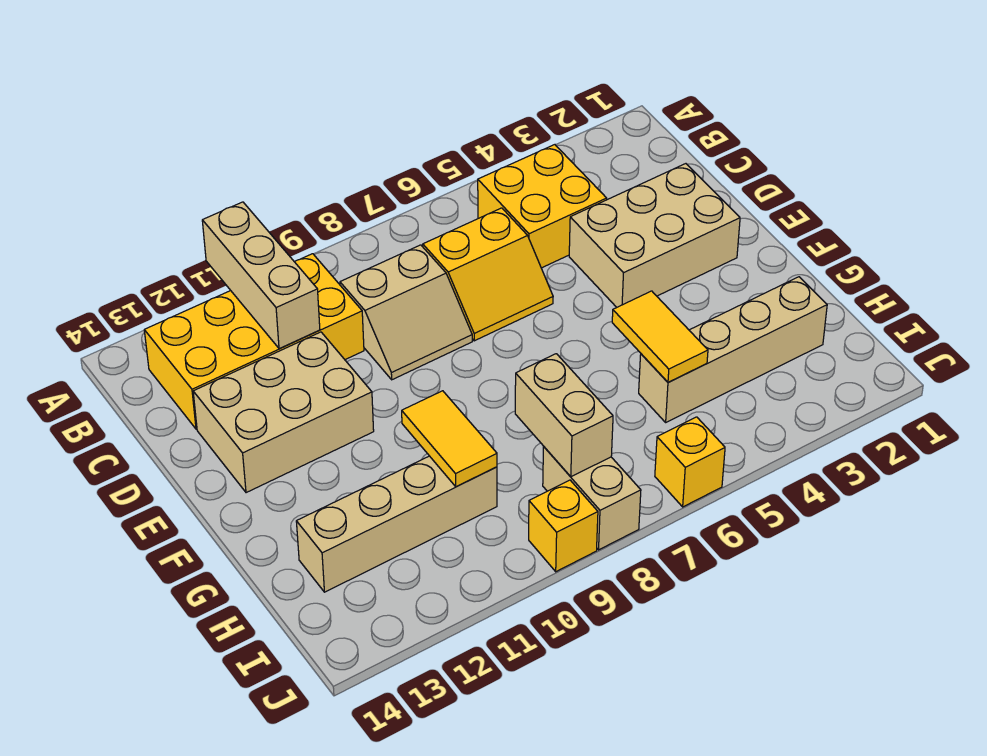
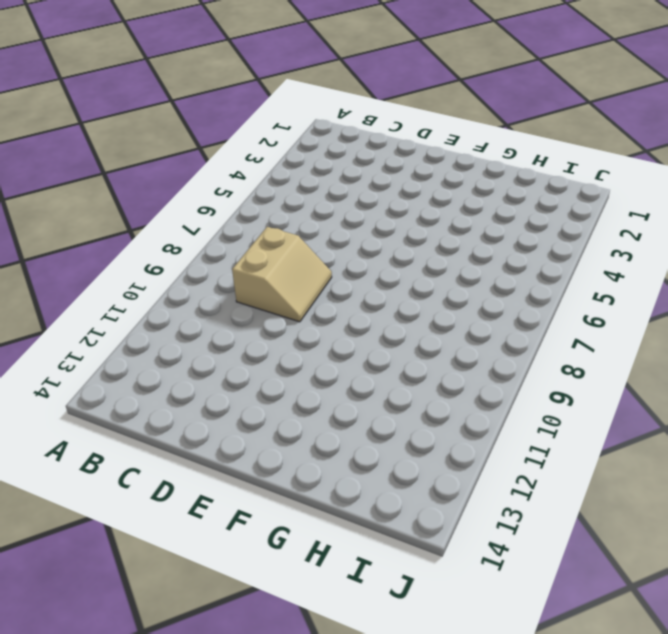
none -> yellow brick B4:C5 level 1
none -> yellow brick B10:C13 level 1
none -> yellow slope C6:D7 level 1 top C

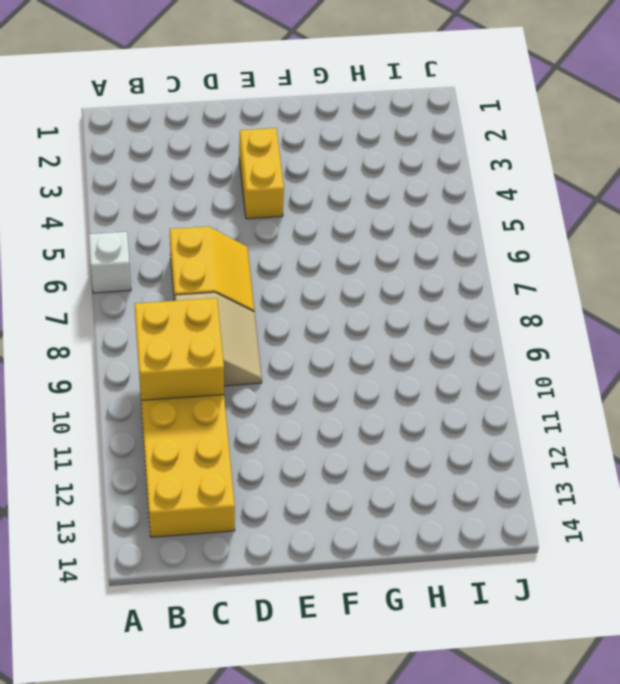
white brick A6 level 1 -> none
yellow brick B9:C10 level 2 -> yellow brick B4:C5 level 1
yellow brick E3:E4 level 1 -> tan brick D2:E4 level 1
none -> tan brick D11:E13 level 1
none -> tan brick H2:H5 level 1
none -> tan brick H10:H13 level 1

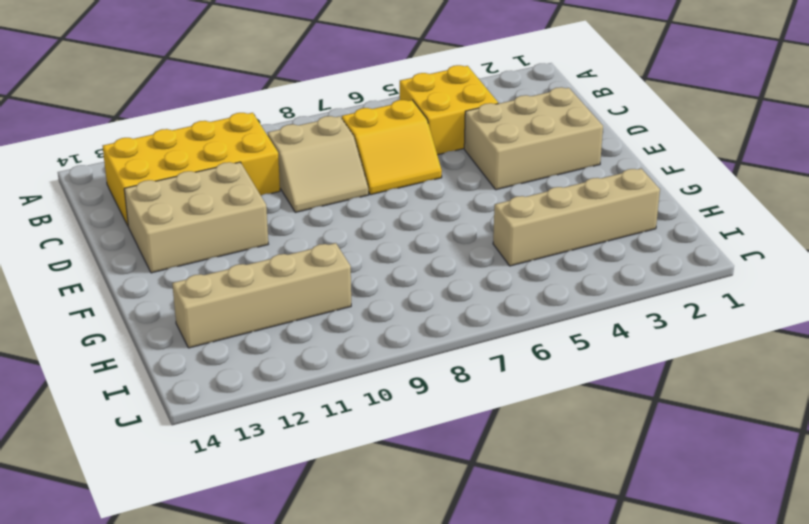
none -> tan brick I8:J8 level 1
none -> yellow brick J6 level 1
none -> yellow brick J9 level 1

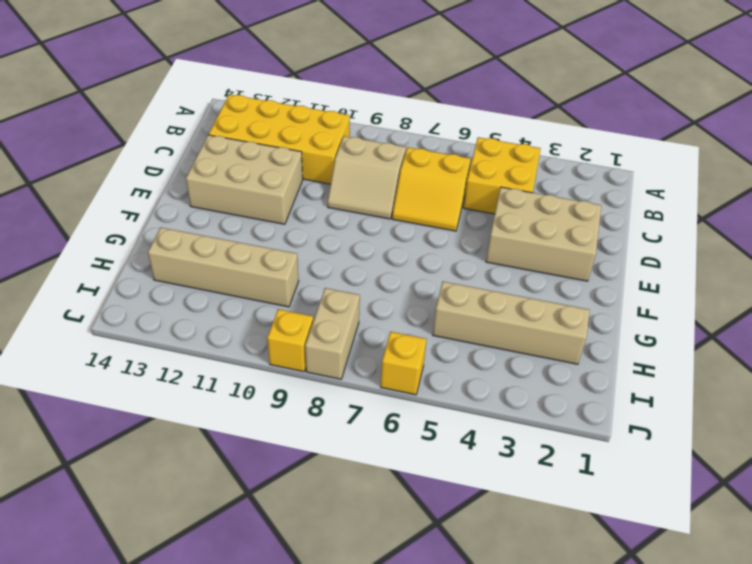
none -> tan brick A11:C11 level 2
none -> yellow tile G5:H5 level 2
none -> yellow tile G10:H10 level 2

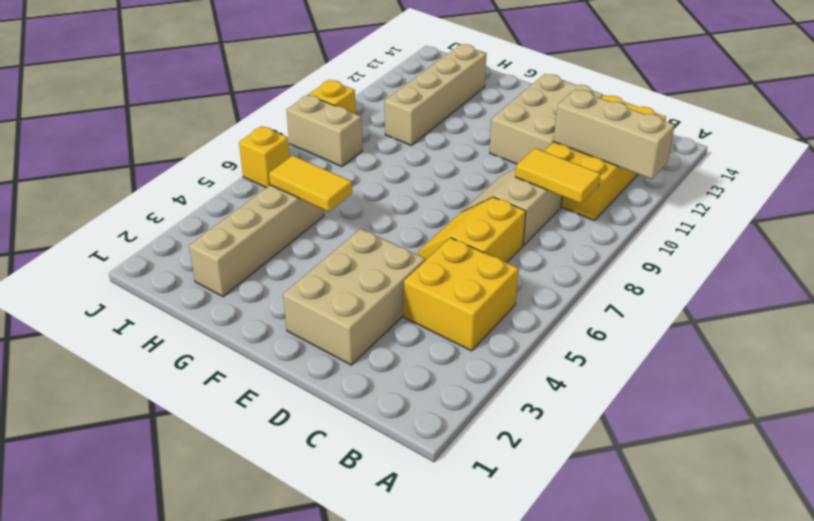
yellow tile B9:C9 level 2 -> yellow tile G10:H10 level 2
none -> tan brick H8:I8 level 2

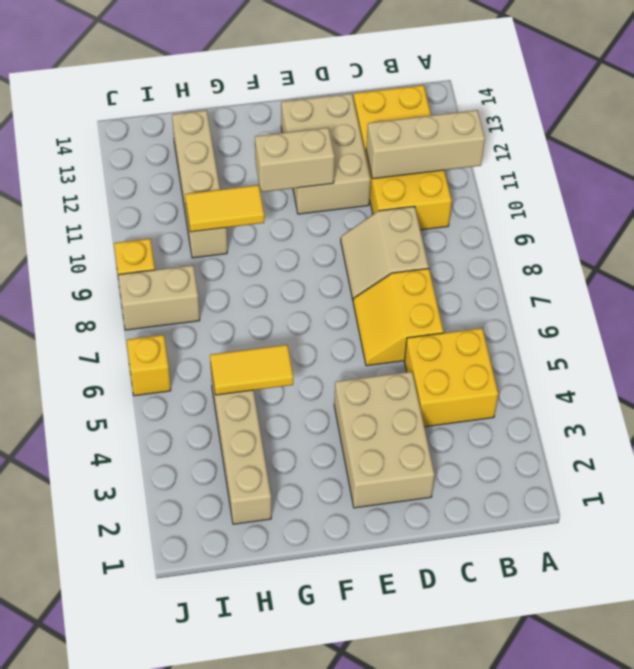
tan brick E11:F11 level 2 -> tan brick H8:I8 level 2

